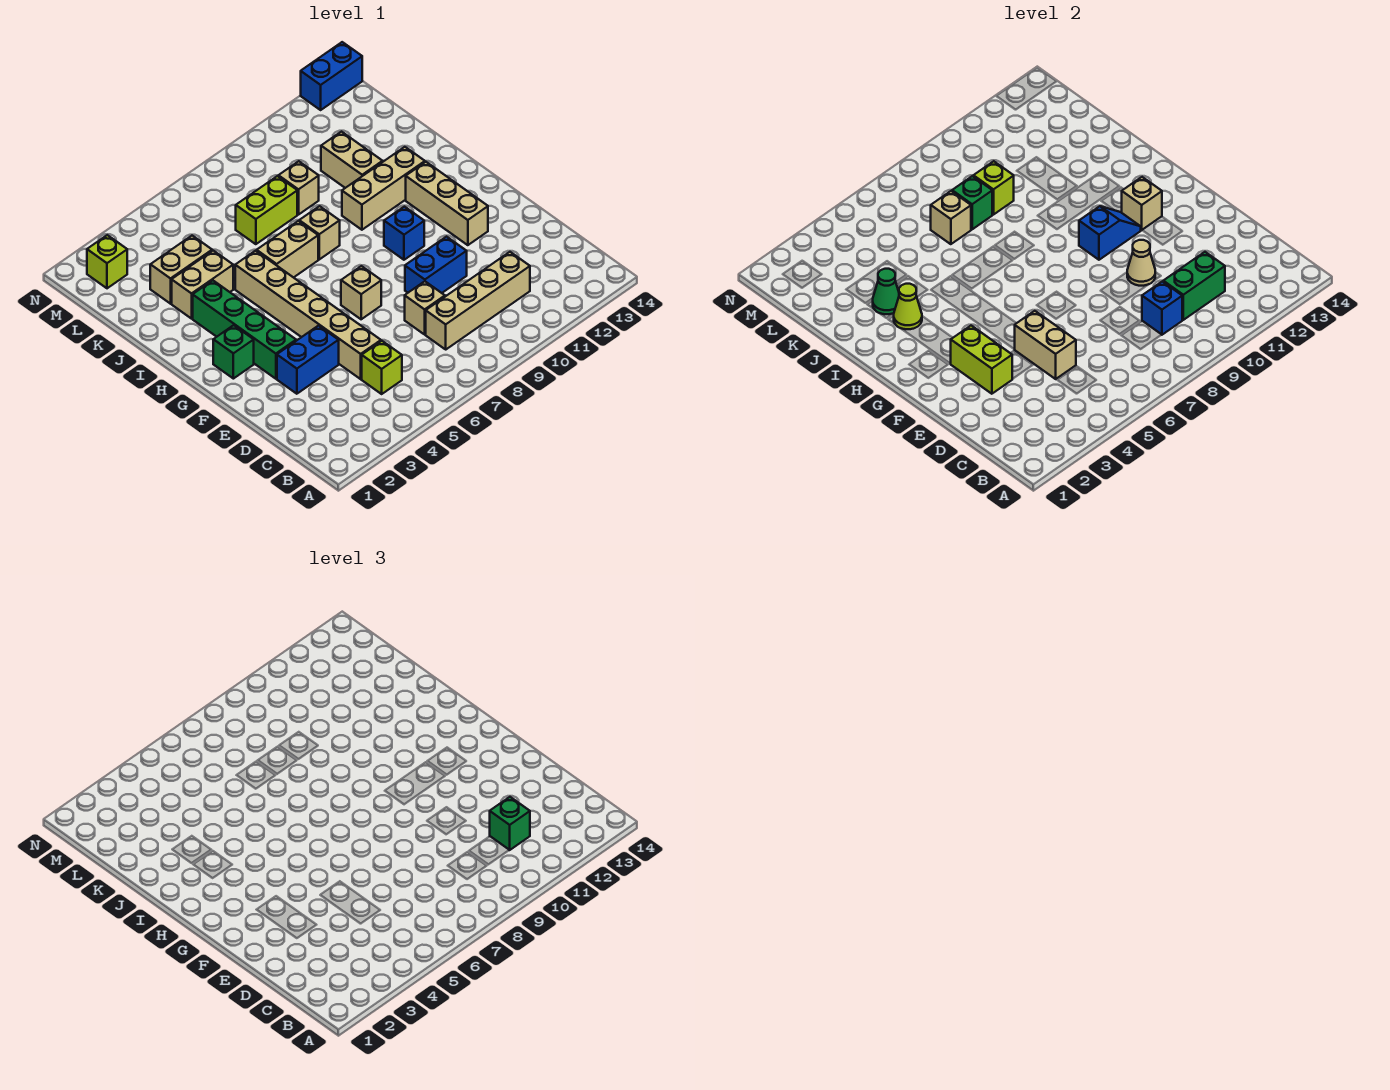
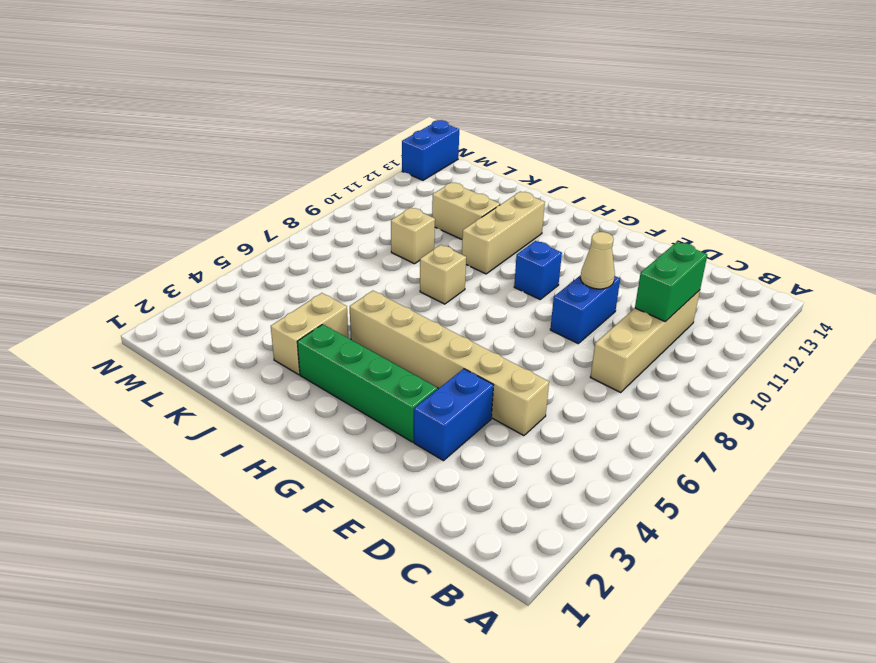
none -> lime brick C5 level 1
none -> tan brick D8 level 1
none -> tan brick F7 level 1
none -> tan brick F12:H12 level 1

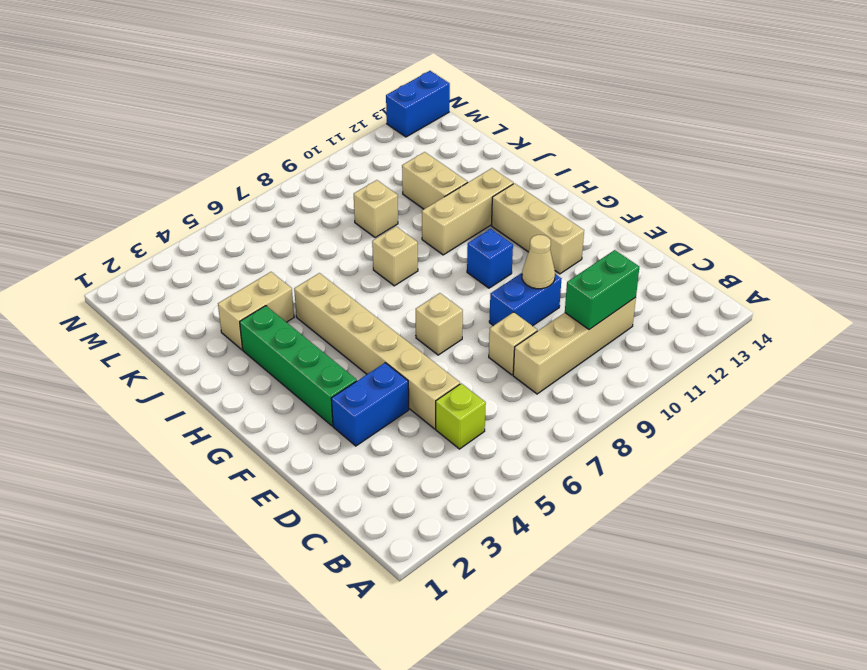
none -> green brick G2 level 1
none -> tan brick I6:I7 level 1
none -> tan brick K3:K4 level 1
none -> lime brick K7:K8 level 1

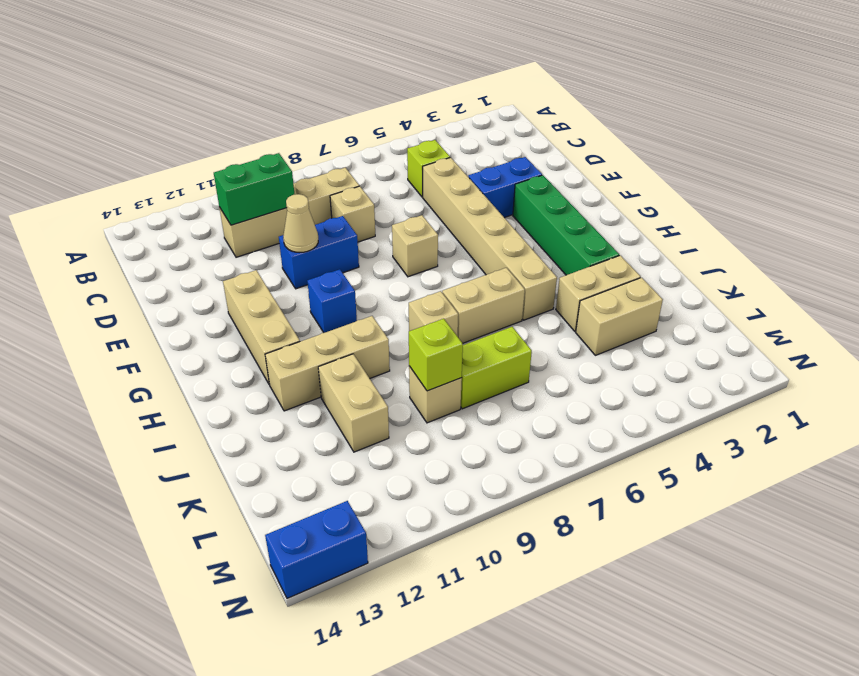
none -> green brick G2 level 1
none -> lime brick M2 level 1
none -> blue brick C9 level 2
none -> tan brick D5:E5 level 2

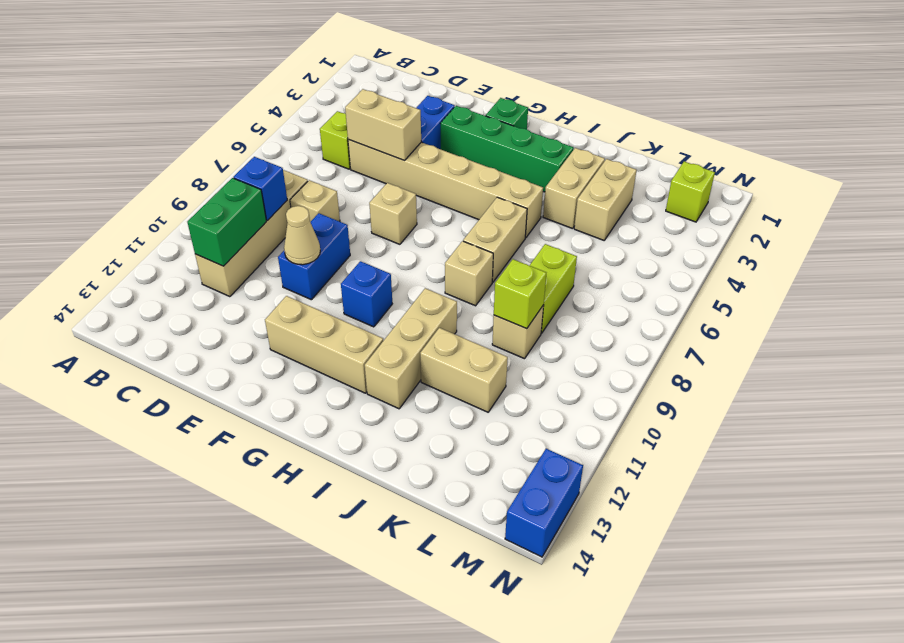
none -> lime brick E3:F3 level 2
none -> blue slope G10:G11 level 2 top 10
none -> tan brick G12 level 2
none -> lime cone I3 level 2

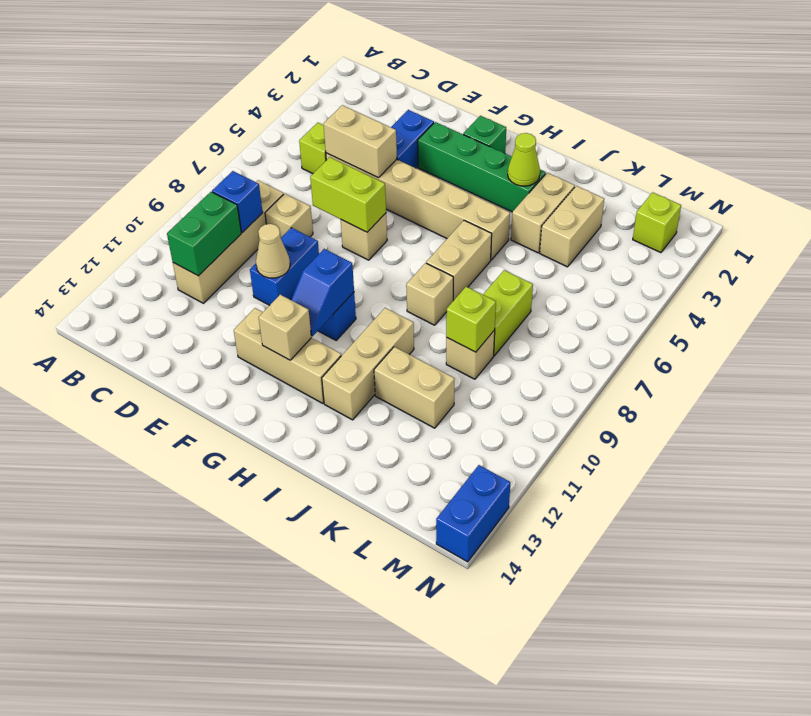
lime brick E7:F7 level 2 -> lime brick E3:F3 level 2
none -> green cone J3 level 2
none -> tan brick K7 level 2
none -> green brick K8 level 2
none -> green brick C11 level 3

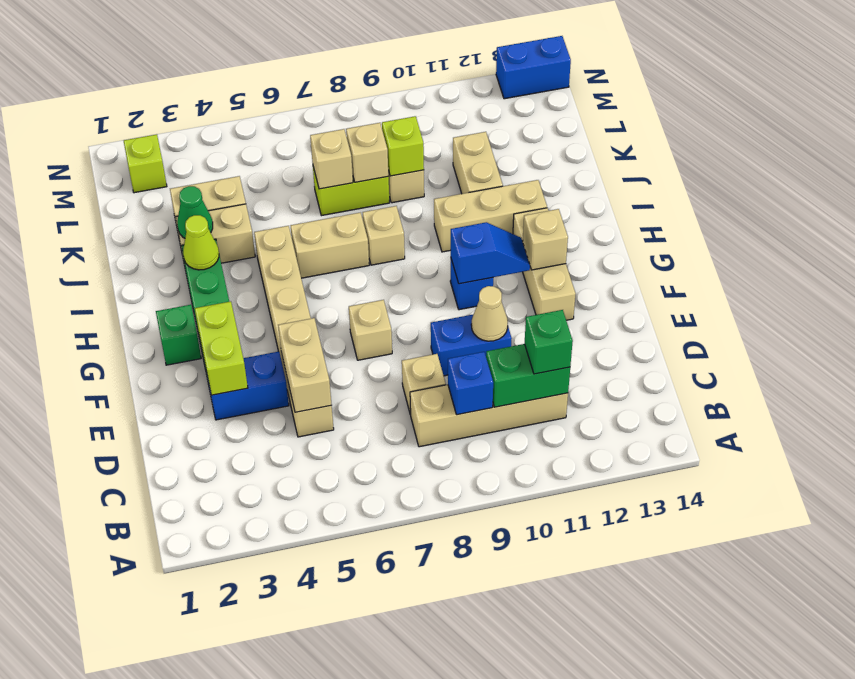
tan brick K8 level 2 -> green brick K8 level 2
none -> lime brick C5 level 1

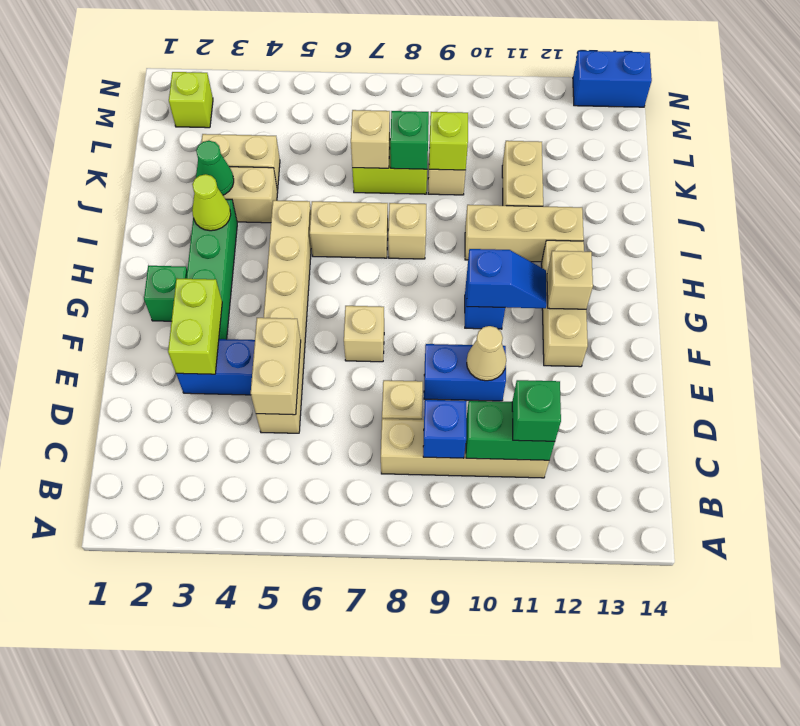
none -> lime brick C5 level 1

